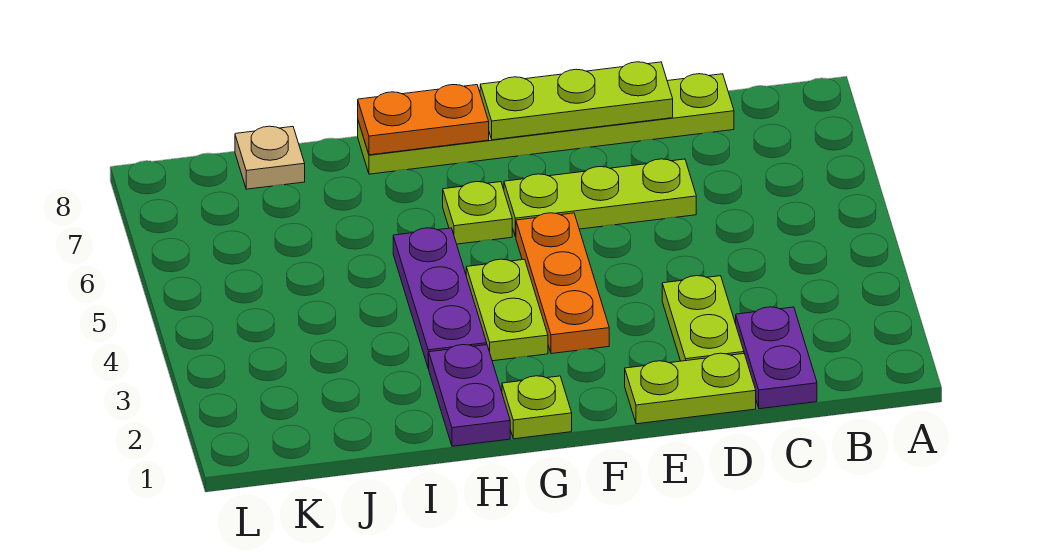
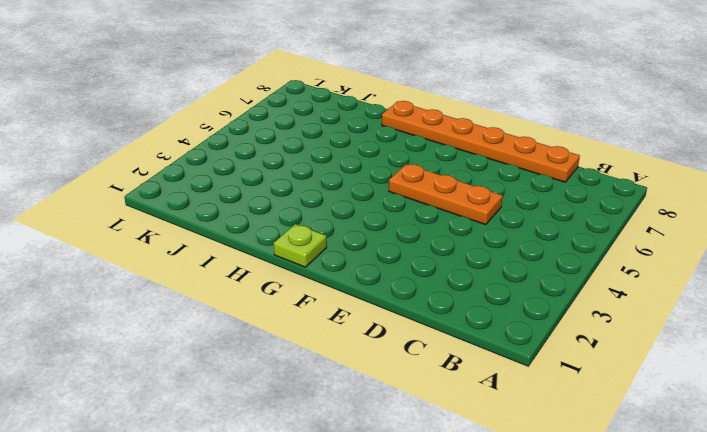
orange plate C8:H8 level 1 -> lime plate C8:H8 level 1
orange plate D5:F5 level 1 -> orange plate F3:F5 level 1
none -> purple plate C1:C2 level 1
none -> lime plate D1:E1 level 1
none -> lime plate D2:D3 level 1

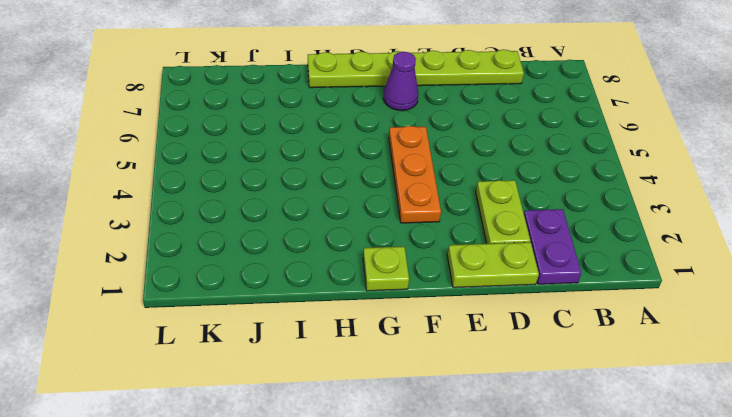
purple cone F7 level 1 -> none
none -> lime plate D6:F6 level 1
none -> lime plate G3:G4 level 1
none -> lime plate G6 level 1

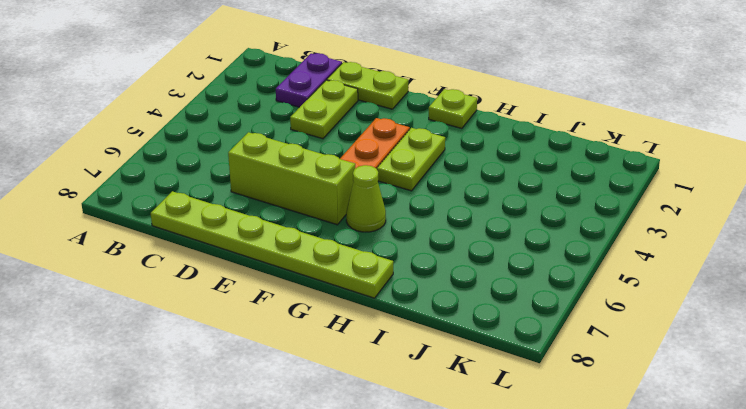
lime brick D6:F6 level 1 -> lime plate D6:F6 level 1
lime cone G6 level 1 -> lime plate G6 level 1
none -> purple plate H1:H2 level 1
none -> purple plate H3:H5 level 1
none -> tan plate J8 level 1

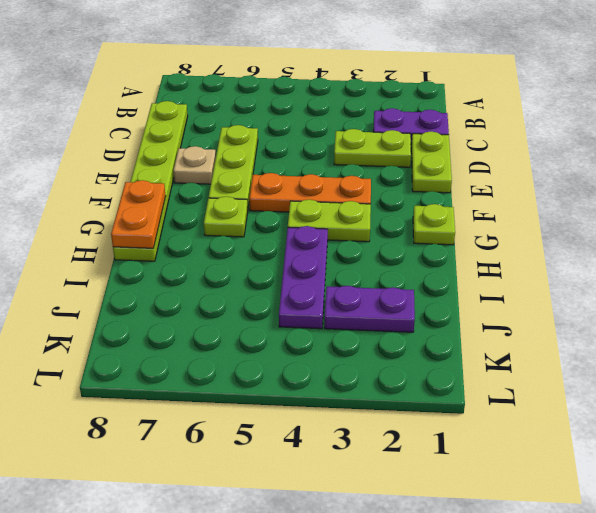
tan plate E7 level 1 -> tan plate J8 level 1
purple plate H4:J4 level 1 -> purple plate H3:H5 level 1
purple plate J2:J3 level 1 -> purple plate H1:H2 level 1
none -> lime plate D8:F8 level 2

